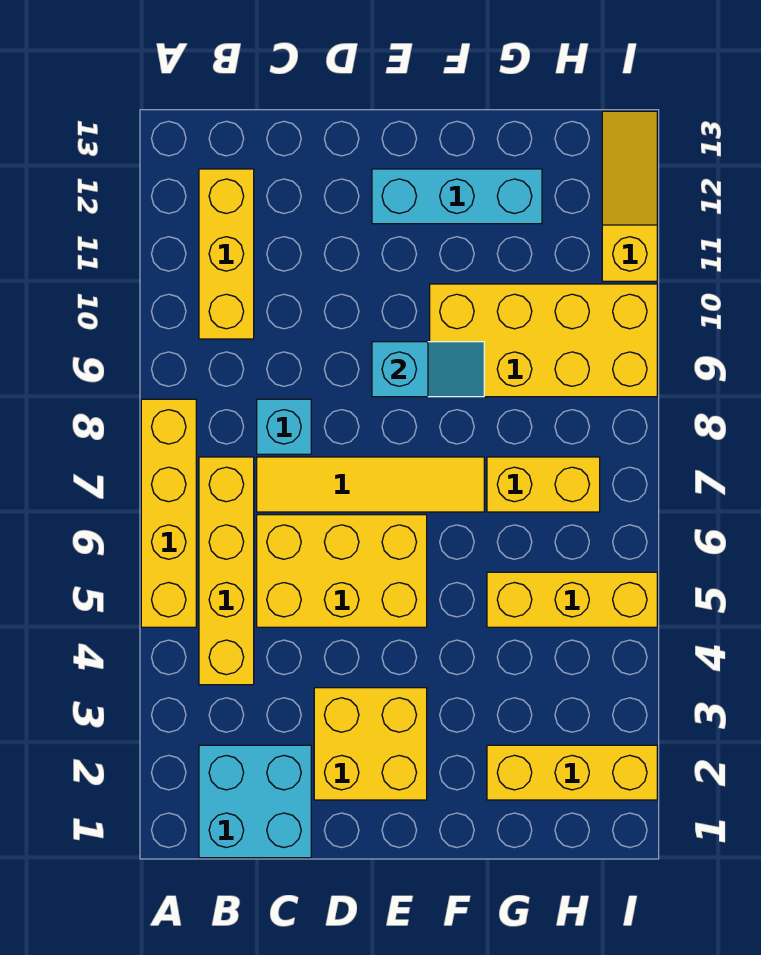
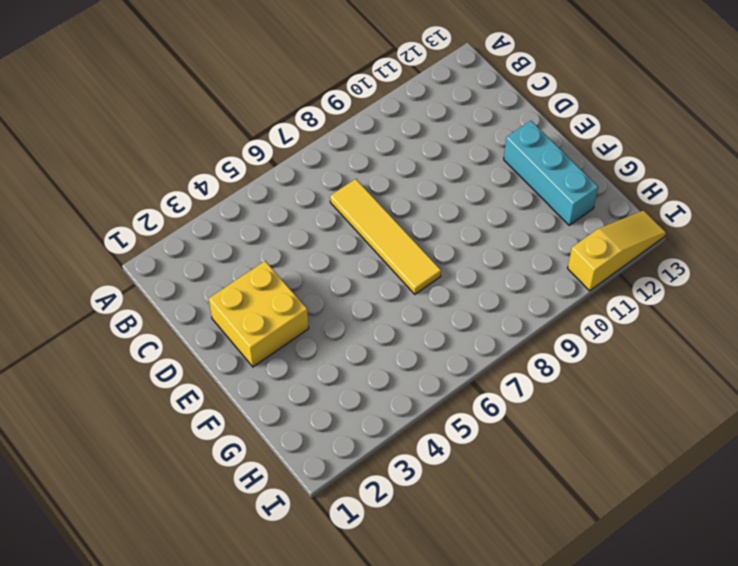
none -> yellow brick A5:A8 level 1
none -> cyan brick B1:C2 level 1
none -> yellow brick B4:B7 level 1

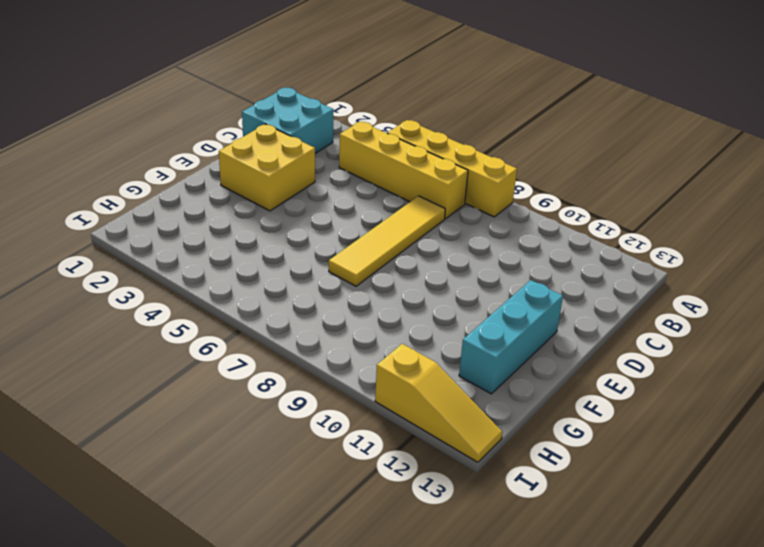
none -> yellow brick B10:B12 level 1
none -> yellow brick C5:E6 level 1
none -> cyan brick C8 level 1

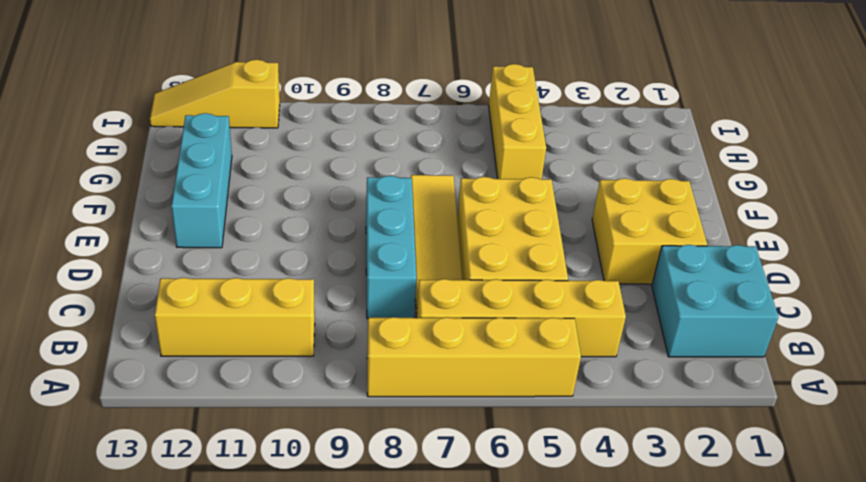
cyan brick C8:E8 level 1 -> cyan brick C8 level 1
none -> yellow brick F9:I10 level 1
none -> yellow brick G2:I2 level 1
none -> yellow brick G7:H7 level 1

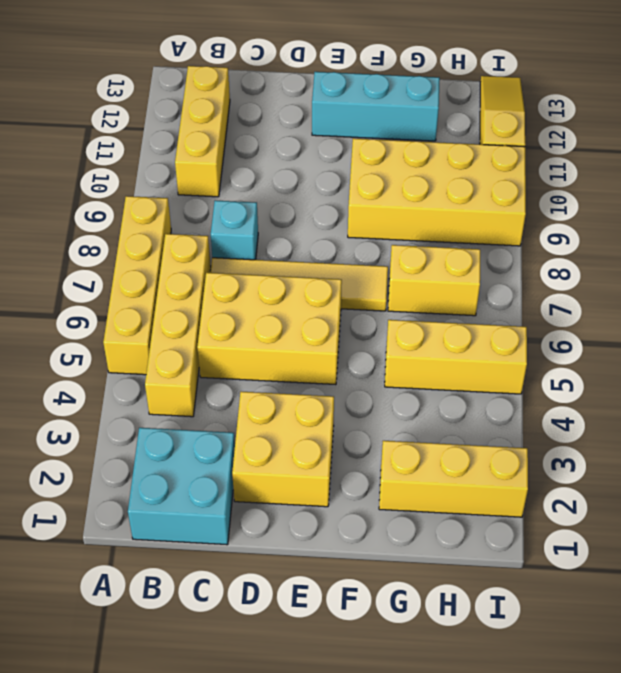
none -> cyan slope E9:F9 level 2 top E

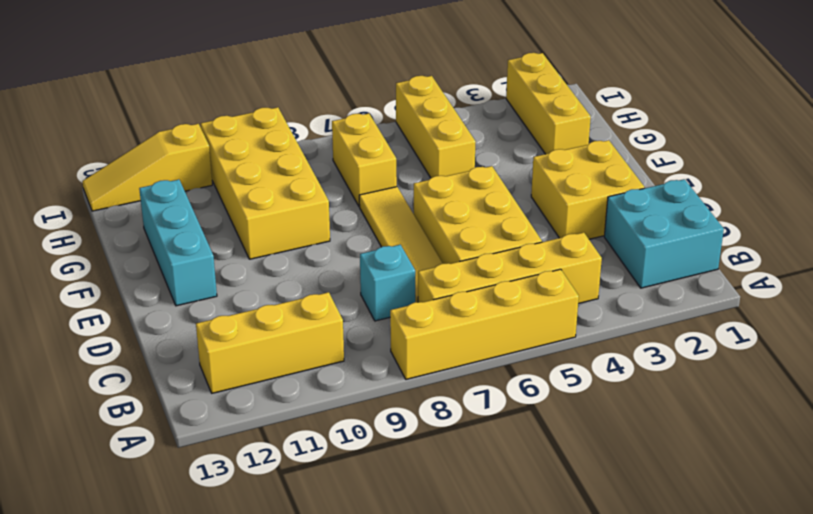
none -> cyan slope E9:F9 level 2 top E

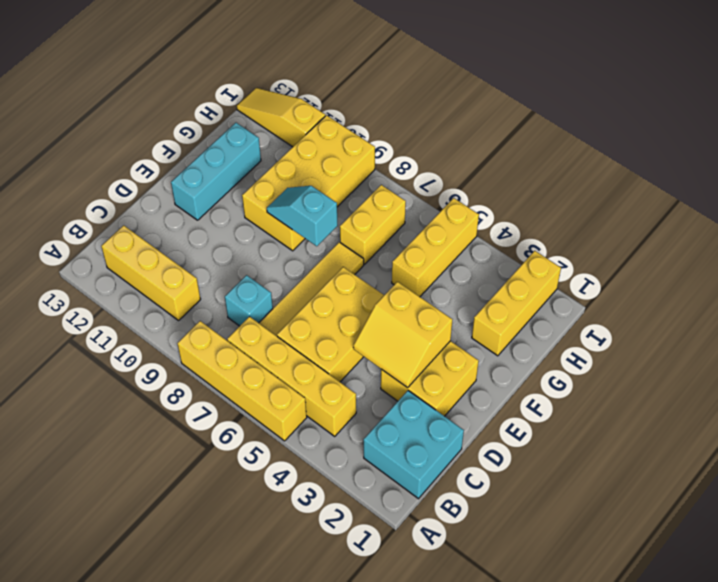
yellow slope D3:E4 level 2 top E -> none
cyan slope F8:F9 level 2 top 8 -> cyan slope E9:F9 level 2 top E

